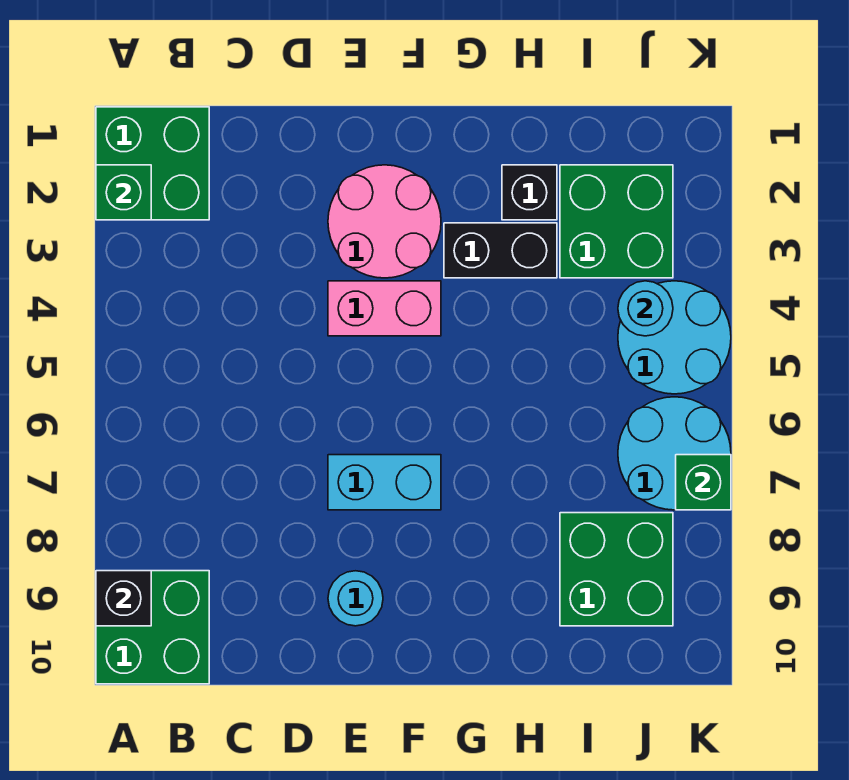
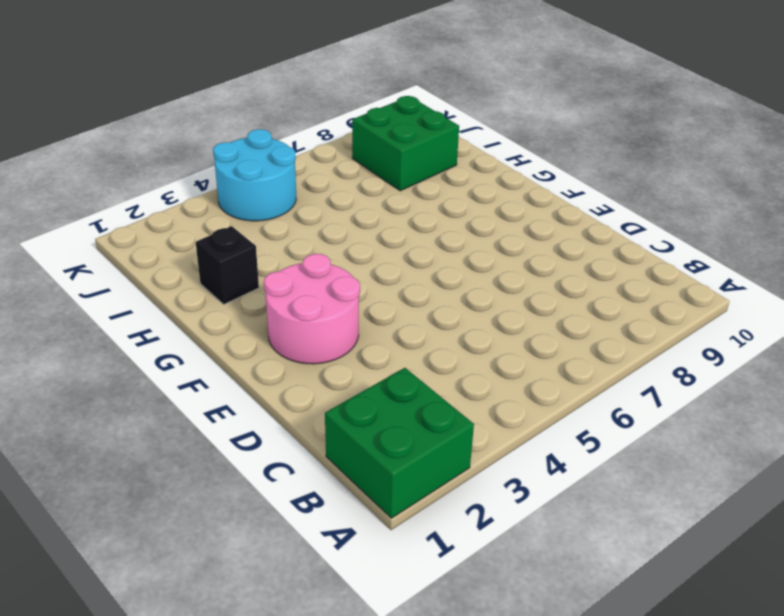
none -> green brick A9:B10 level 1
none -> pink brick E4:F4 level 1
none -> cyan brick E7:F7 level 1

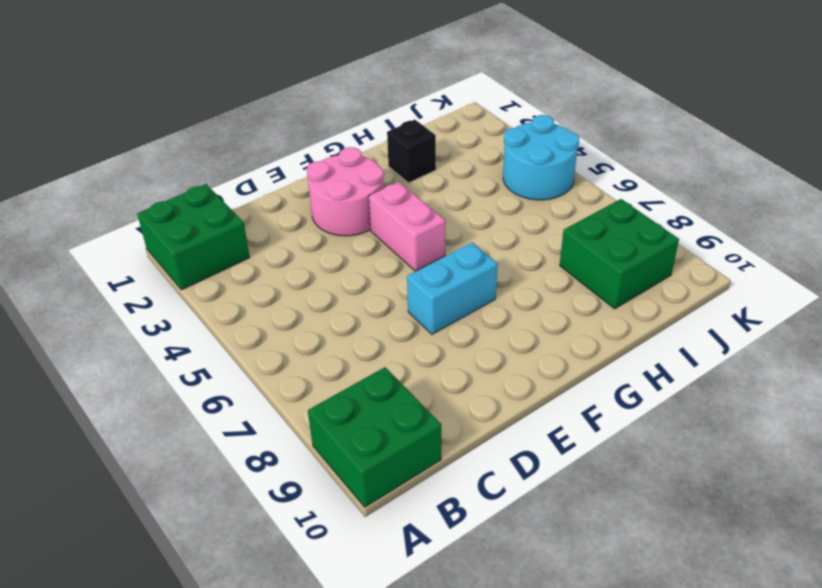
pink brick F4:F5 level 1 -> pink brick E4:F4 level 1
none -> cyan round brick E9 level 1
none -> black brick G3:H3 level 1
none -> green brick I2:J3 level 1

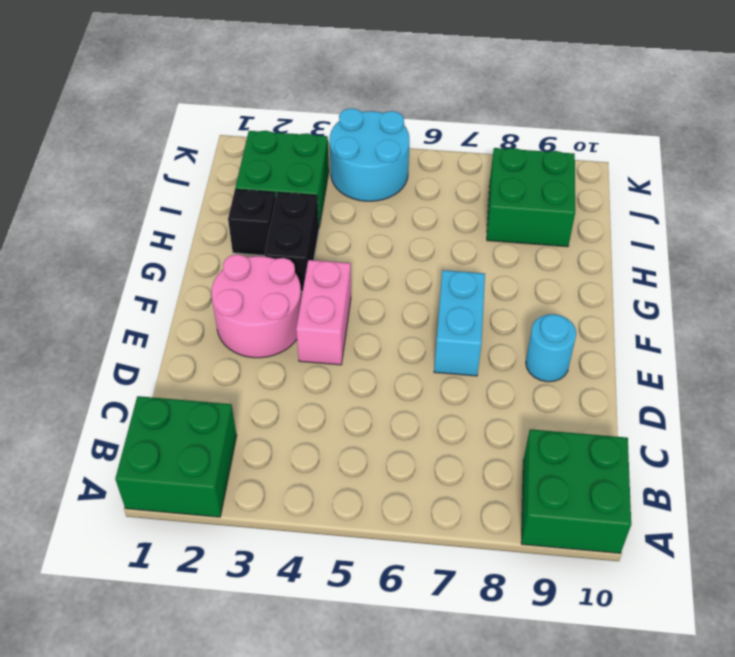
none -> cyan round brick J6:K7 level 1
none -> green brick A2 level 2
none -> black brick A9 level 2

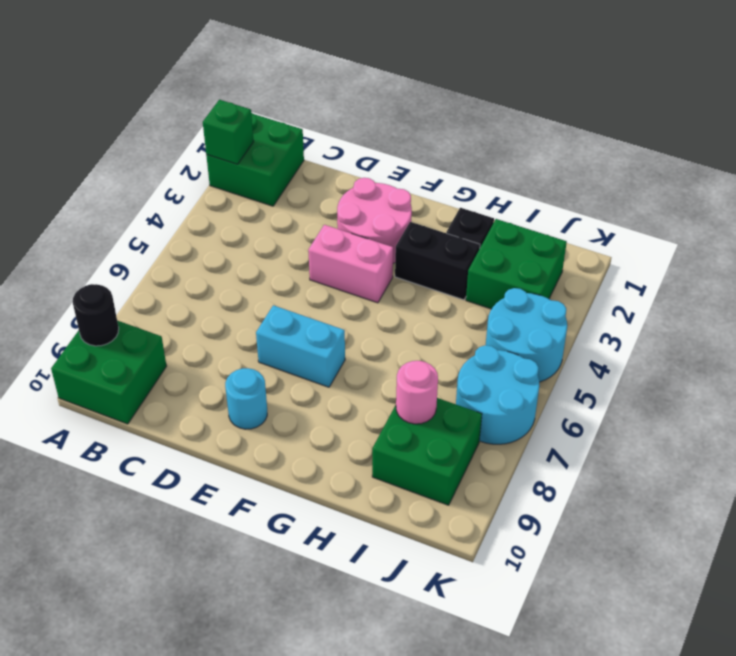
black round brick A9 level 2 -> black brick A9 level 2
pink round brick I8 level 2 -> none
none -> cyan round brick J4 level 2
none -> green brick K7 level 2

